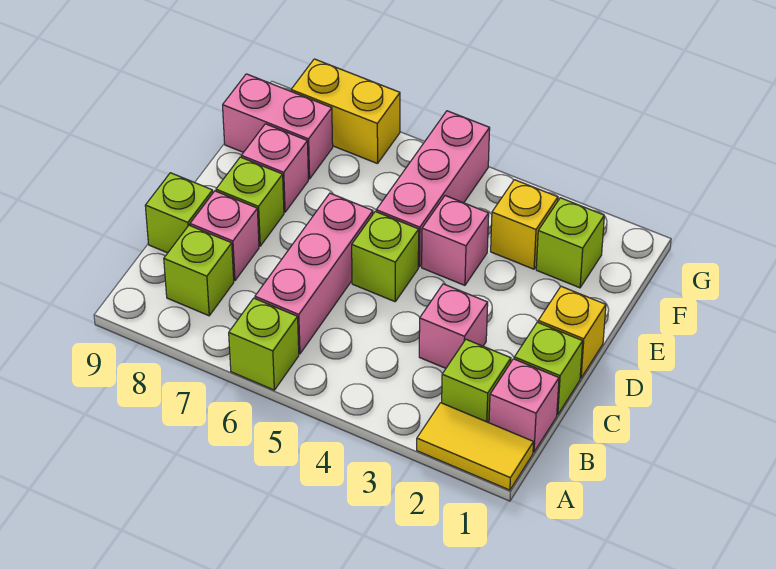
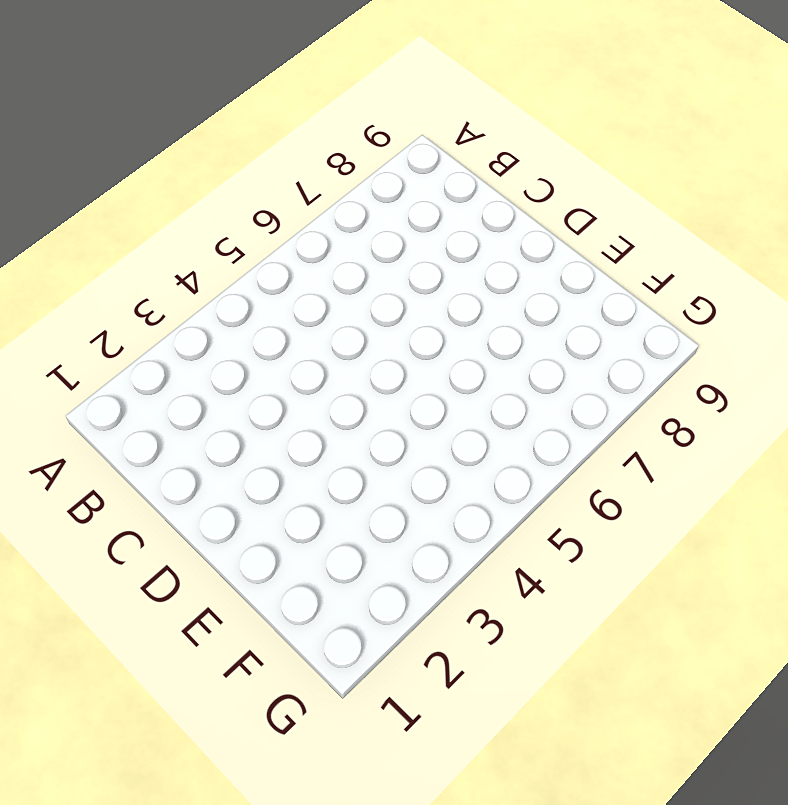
none -> yellow tile A1:A2 level 1
none -> lime brick A6 level 1
none -> pink brick B1 level 1

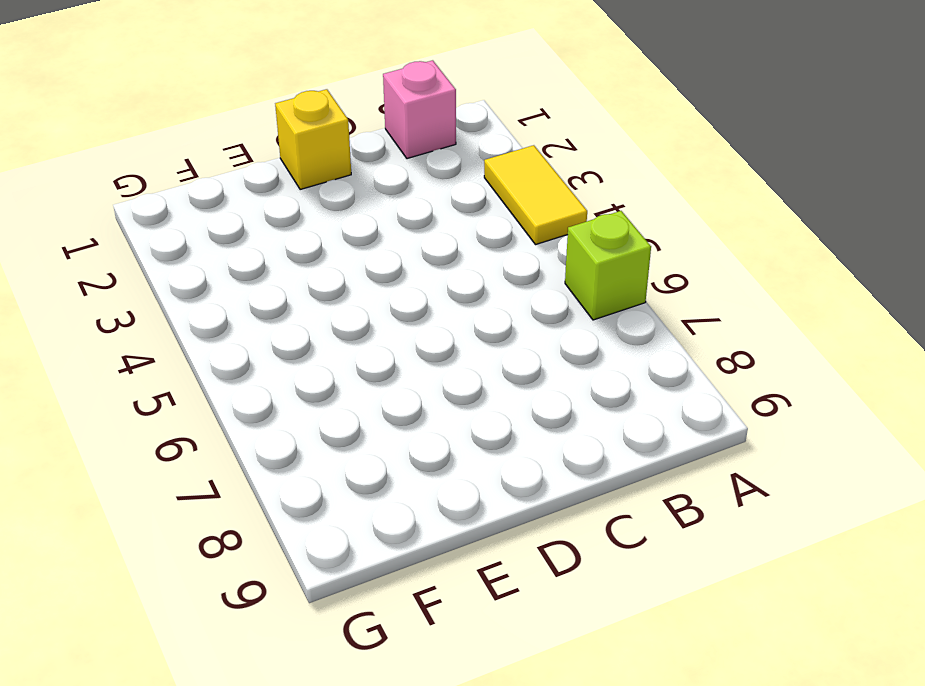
yellow tile A3:A4 level 1 -> yellow tile A1:A2 level 1
none -> lime brick B2 level 1
none -> pink brick B6:D6 level 1
none -> lime brick B8 level 1

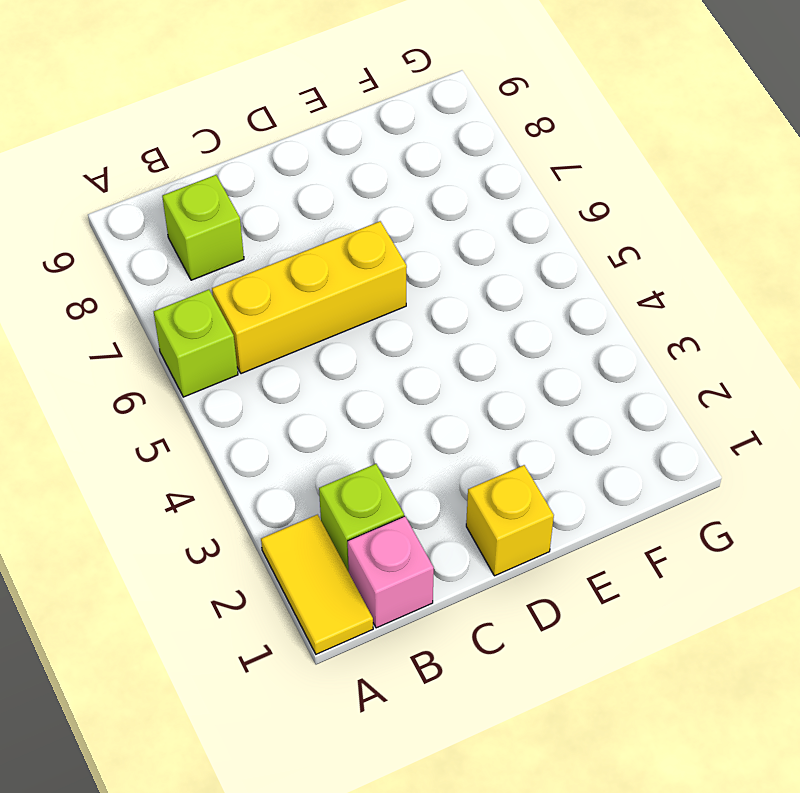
yellow brick B6:D6 level 1 -> pink brick B6:D6 level 1
none -> lime brick C1 level 1
none -> pink brick C3 level 1
none -> pink brick C8 level 1

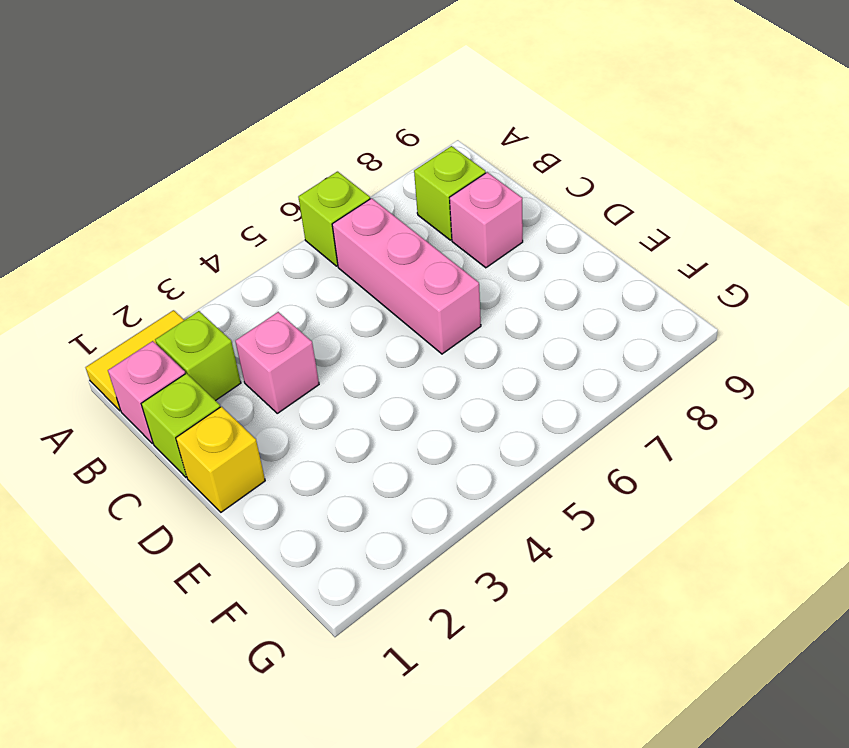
none -> lime brick C9 level 1
none -> lime brick D5 level 1
none -> lime brick D8 level 1

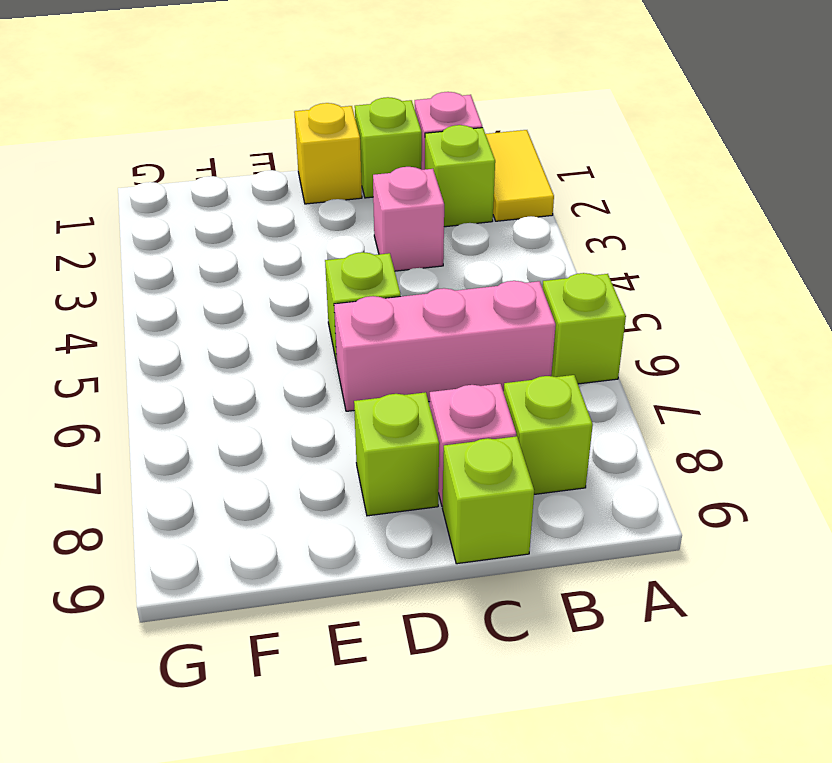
none -> pink brick E4 level 1
none -> pink brick E5:G5 level 1
none -> pink brick E8 level 1

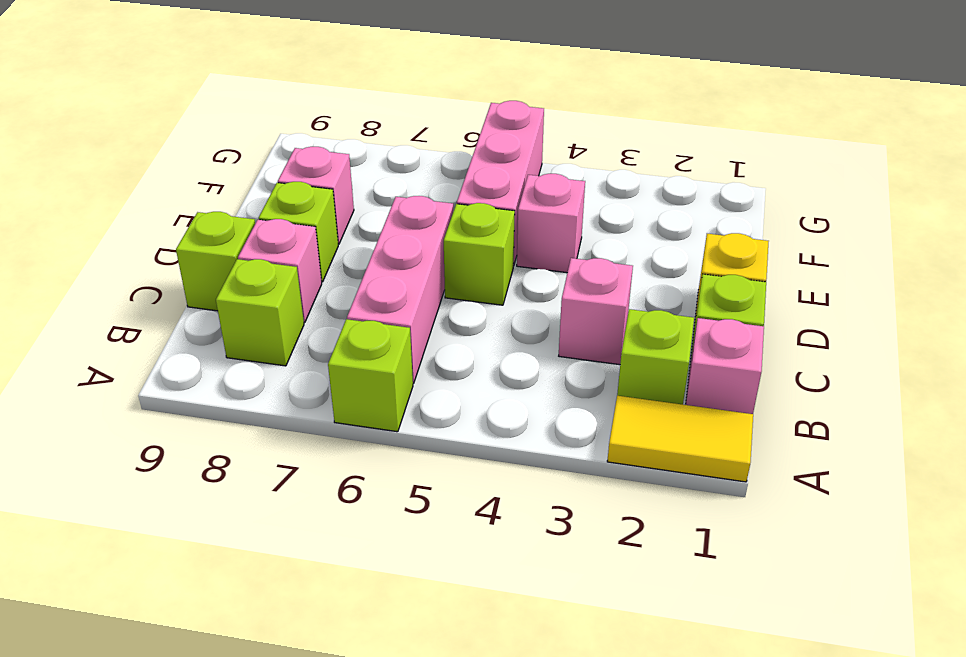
none -> lime brick F2 level 1
none -> yellow brick F3 level 1
none -> pink brick F8:F9 level 1

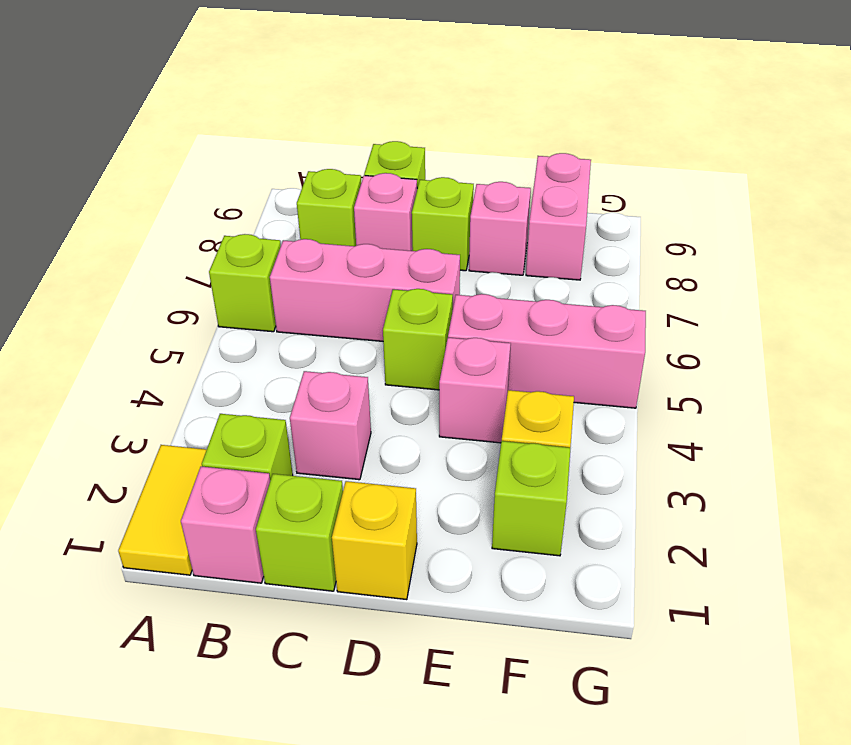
none -> yellow brick G7:G8 level 1

